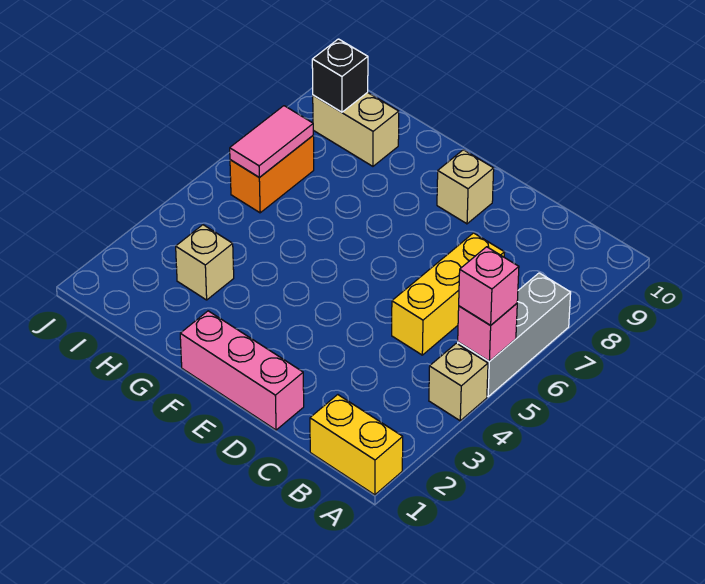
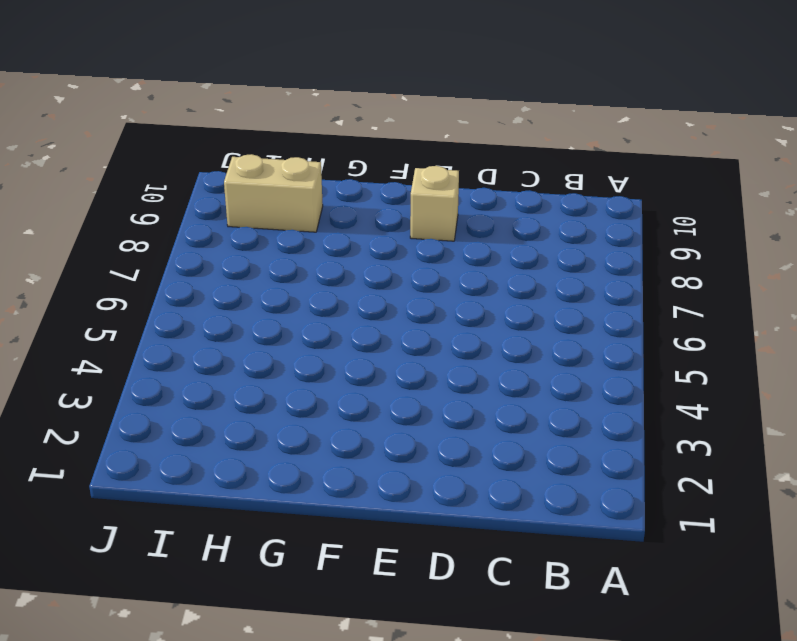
none -> yellow brick A1:B1 level 1
none -> tan brick A4 level 1
none -> grey brick A5:A7 level 1

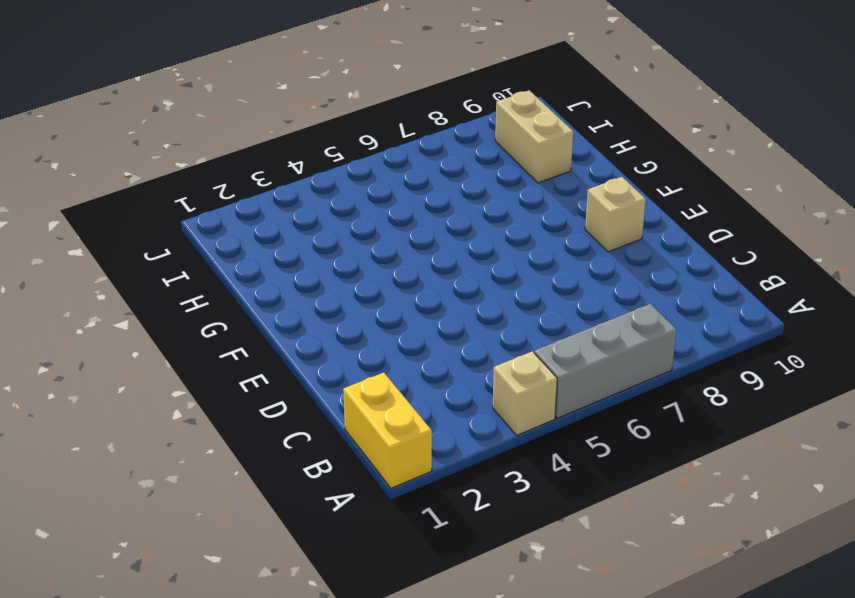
none -> yellow brick C5:C7 level 1
none -> pink brick D1:F1 level 1
none -> tan brick H3 level 1

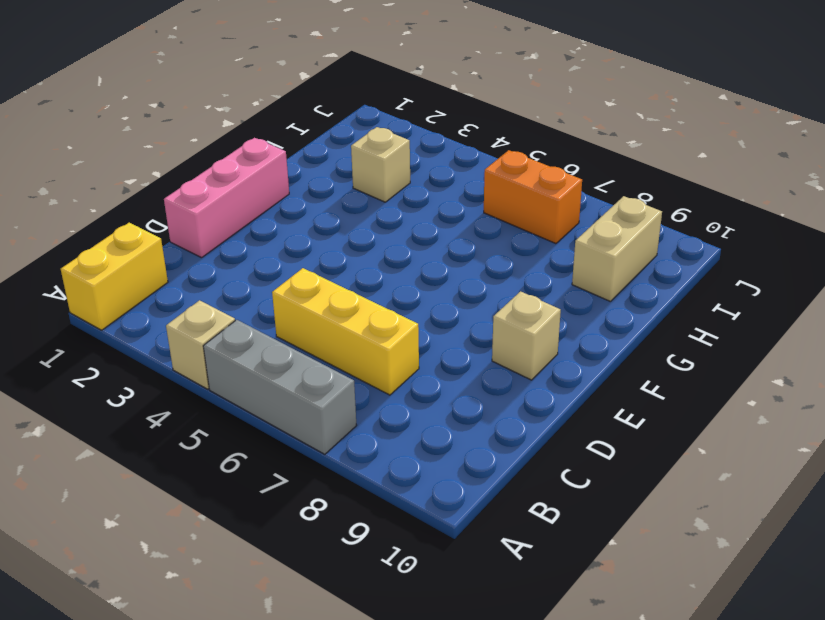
none -> pink brick A5 level 2
none -> pink tile I6:I7 level 2
none -> black brick I9 level 2

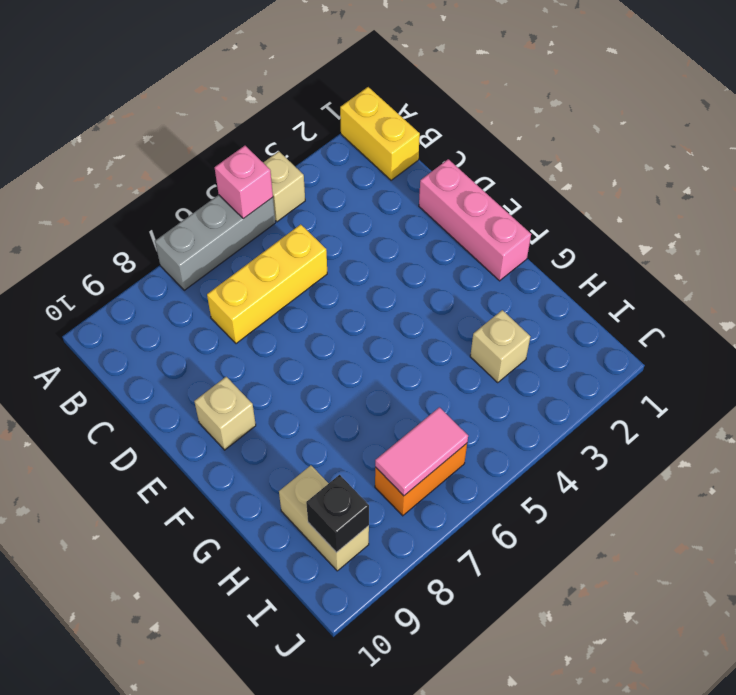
none -> pink brick A5 level 3

